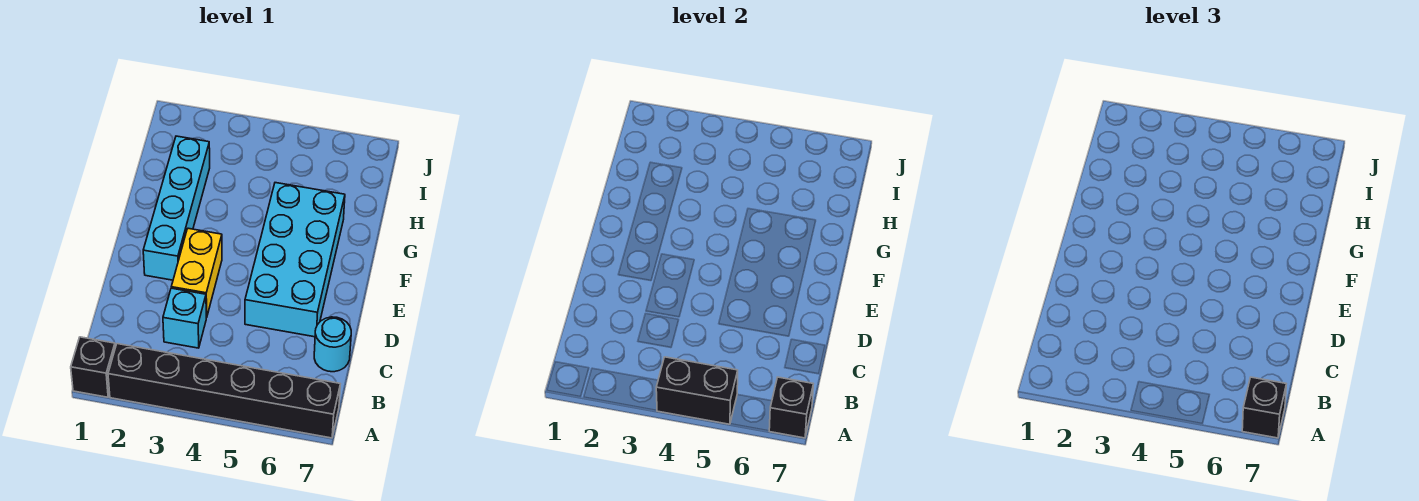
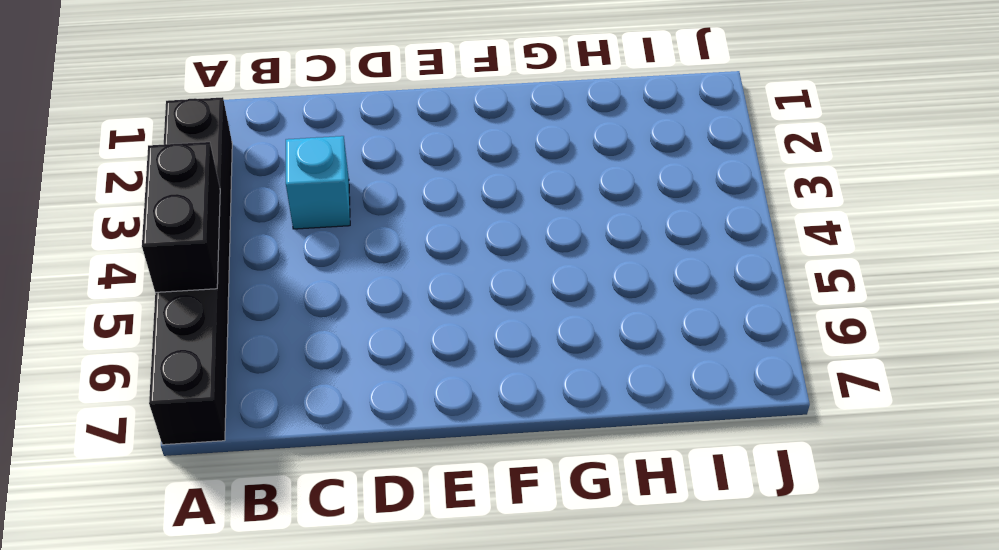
none -> black brick A1 level 1
none -> cyan round brick C7 level 1

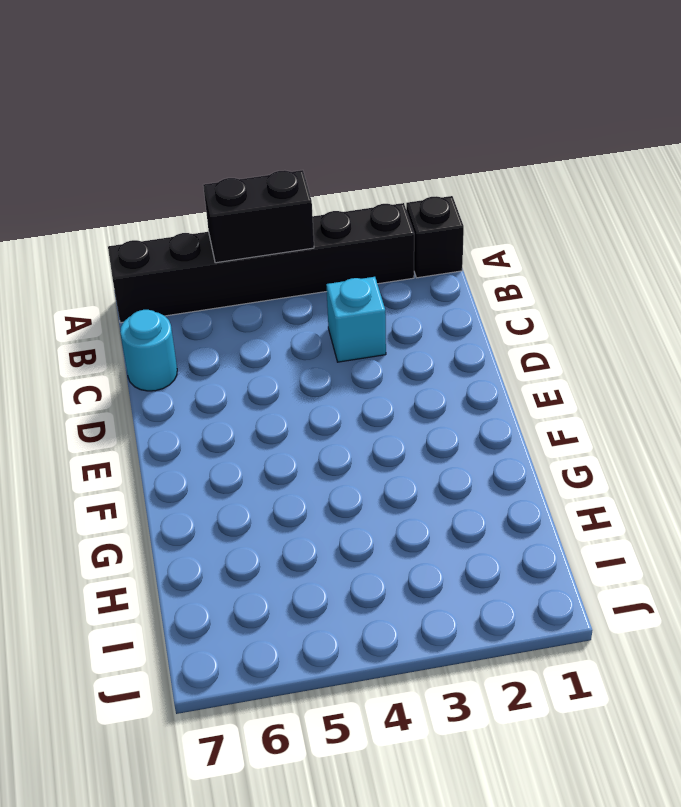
none -> yellow brick D3:E3 level 1
none -> cyan brick D5:G6 level 1

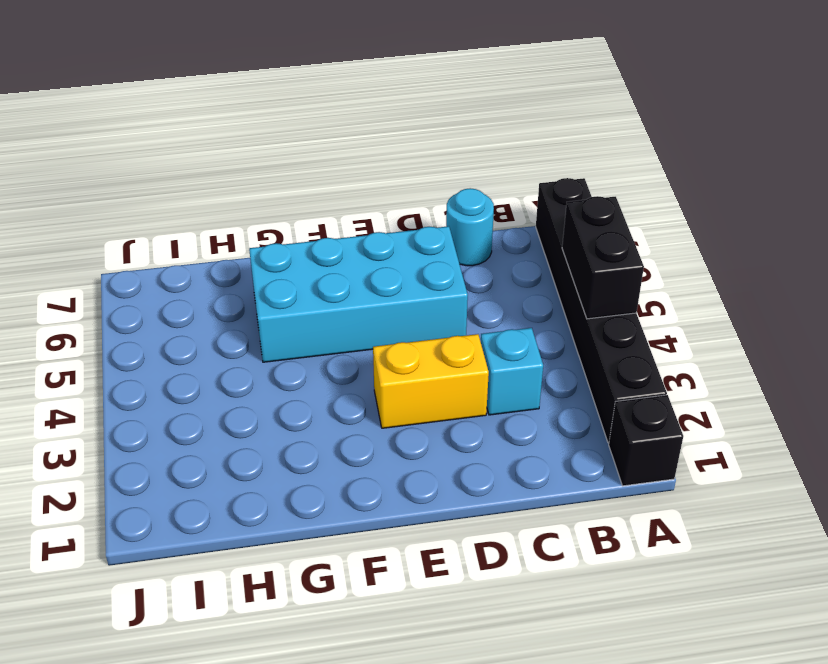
none -> cyan brick E2:H2 level 1
none -> black brick A7 level 2

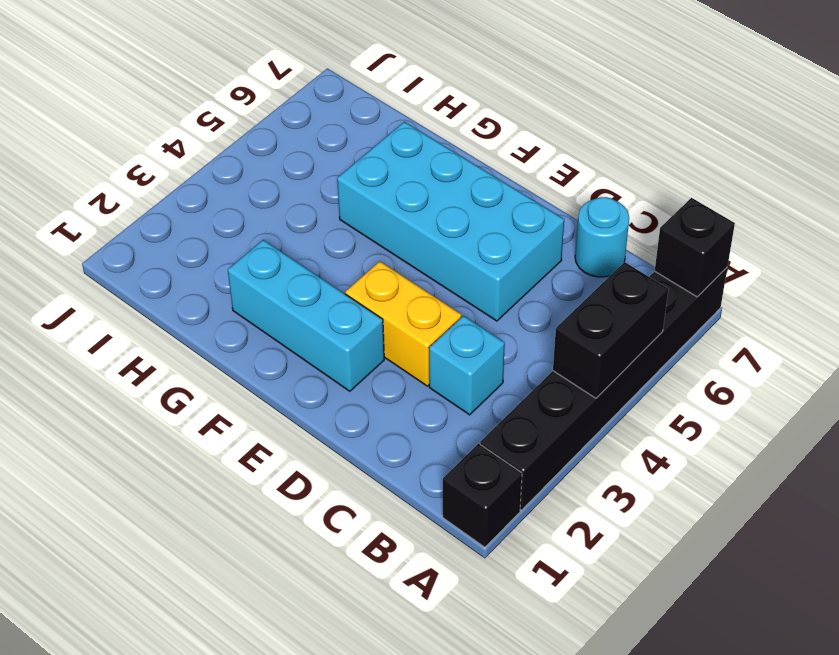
cyan brick E2:G2 level 1 -> cyan brick E2:H2 level 1
none -> black brick A7 level 3

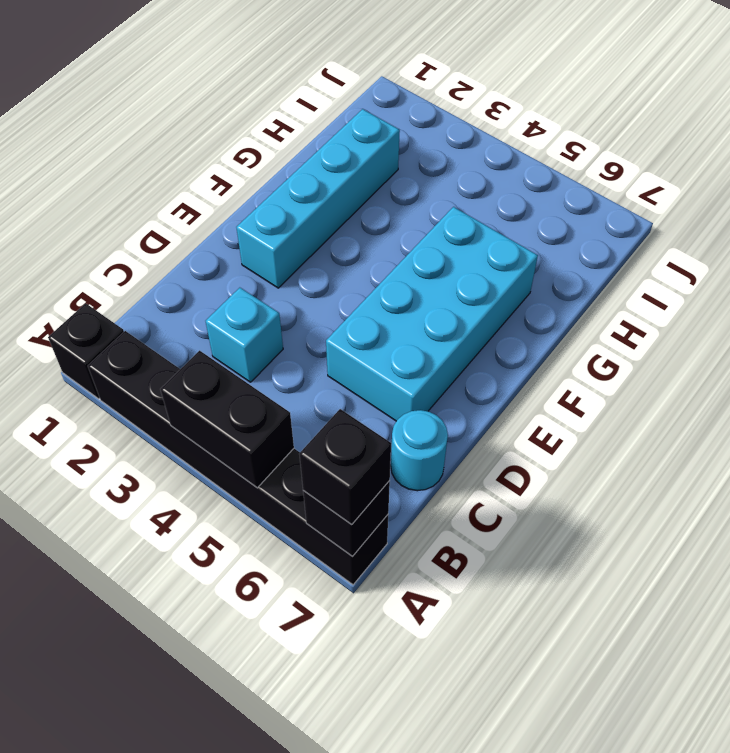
none -> yellow brick D3:E3 level 1

